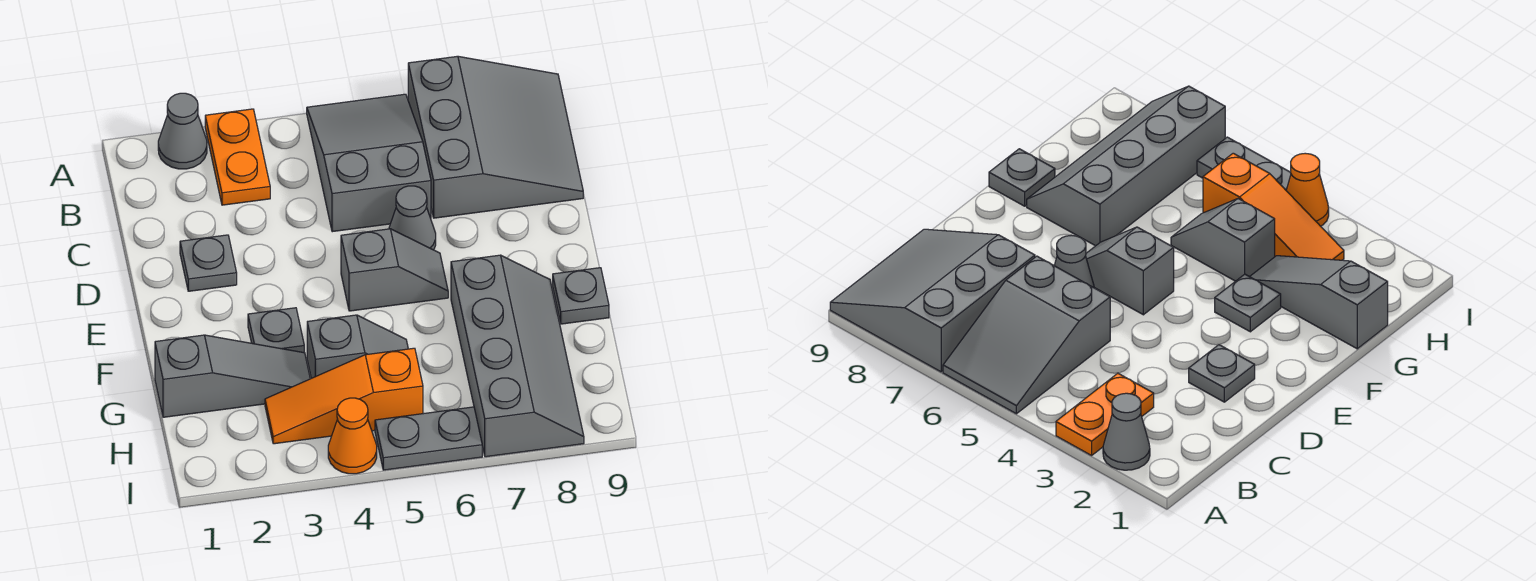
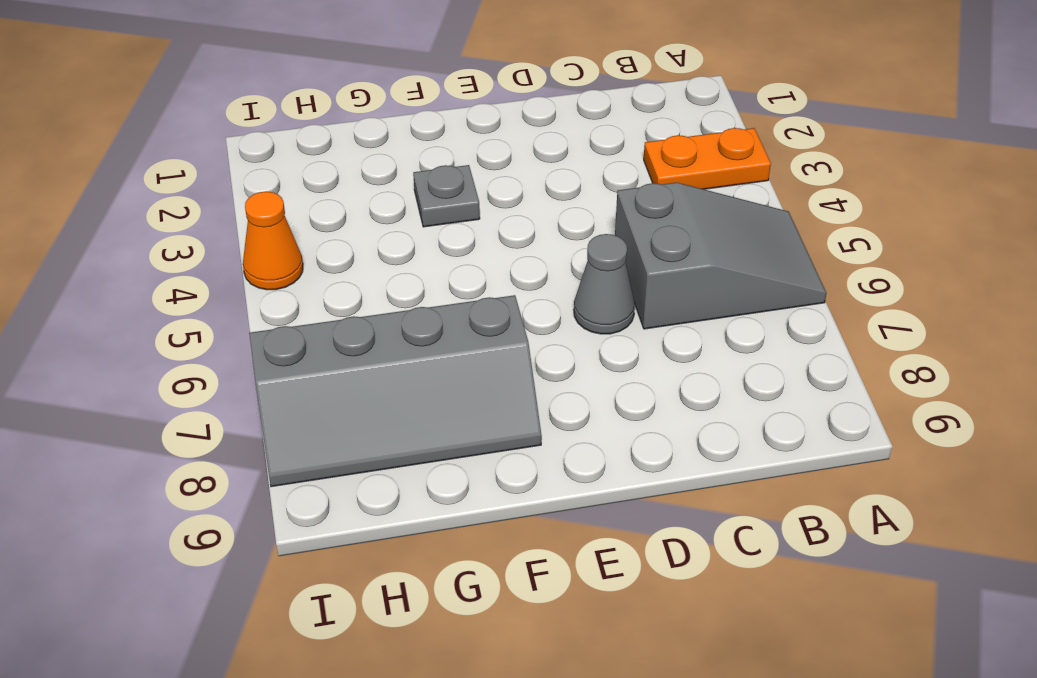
none -> grey cone A2 level 1
none -> grey slope A7:C9 level 1 top 7
none -> grey plate D2 level 1

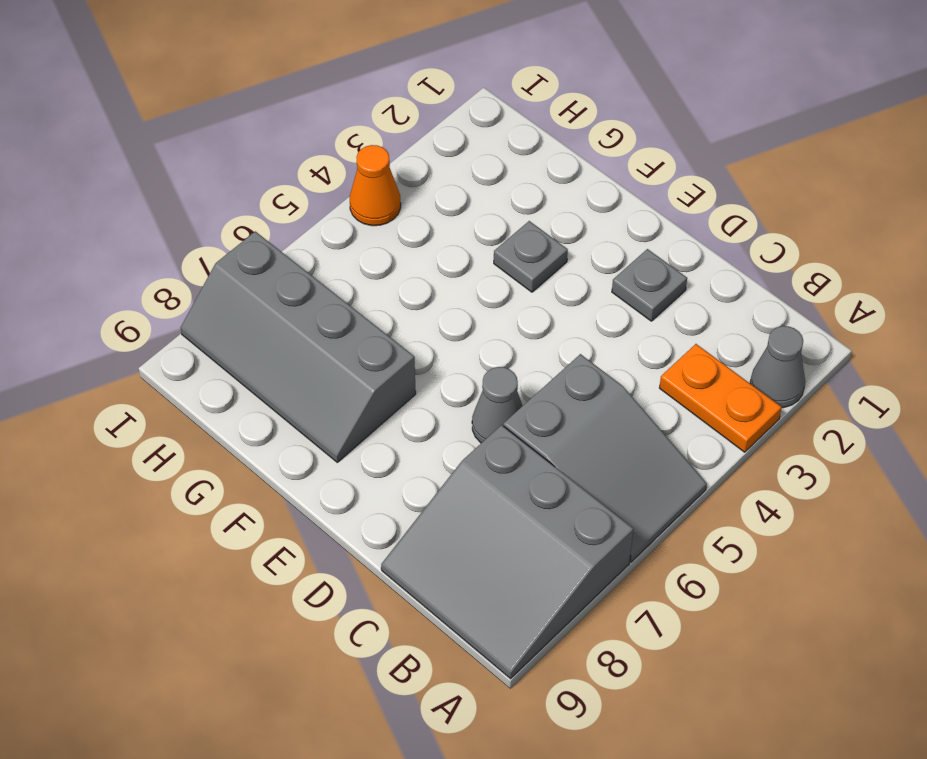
none -> grey slope E5:E6 level 1 top 5
none -> grey plate F9 level 1
none -> grey slope G1:G3 level 1 top 1

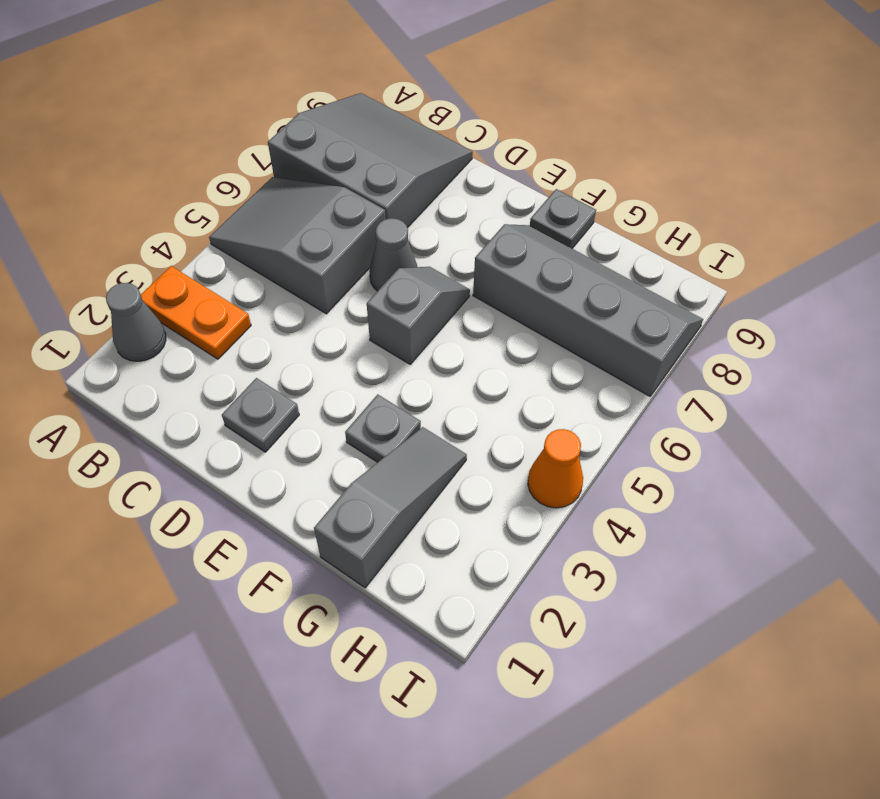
none -> grey slope G4:G5 level 1 top 4
none -> orange slope H3:H5 level 1 top 5
none -> grey plate I5:I6 level 1

